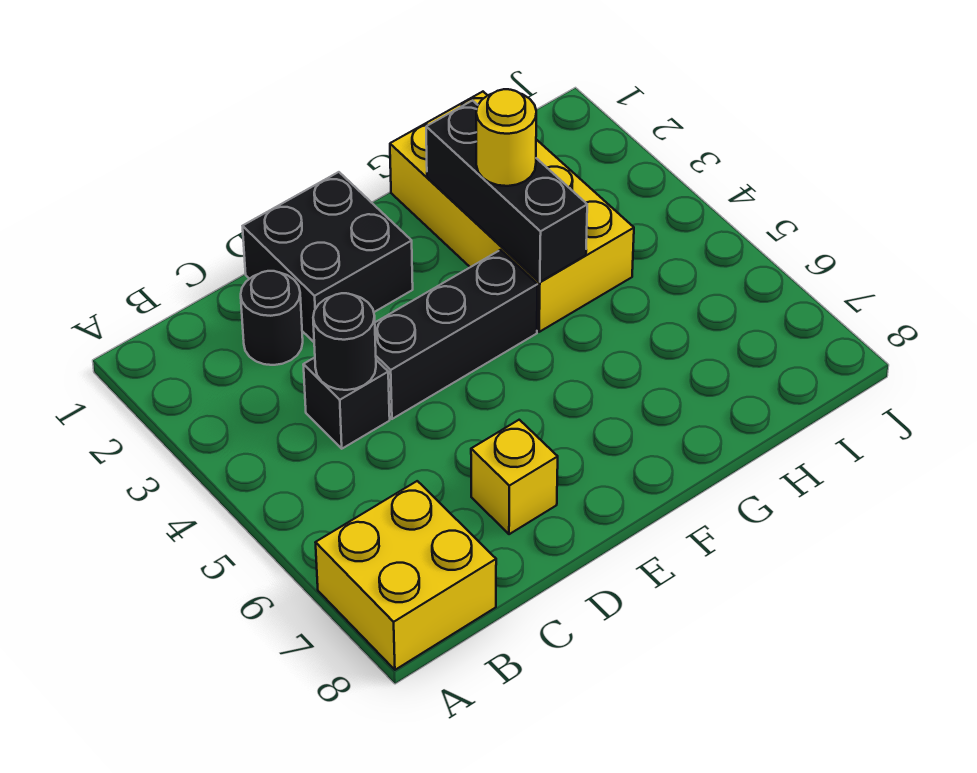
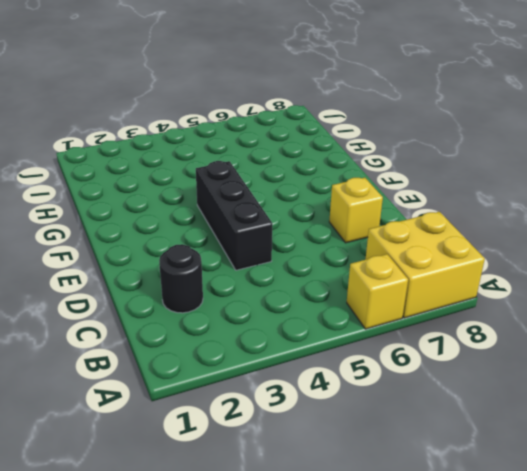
yellow brick A6 level 1 -> none
none -> black brick C4 level 1
none -> black brick D1:E2 level 1

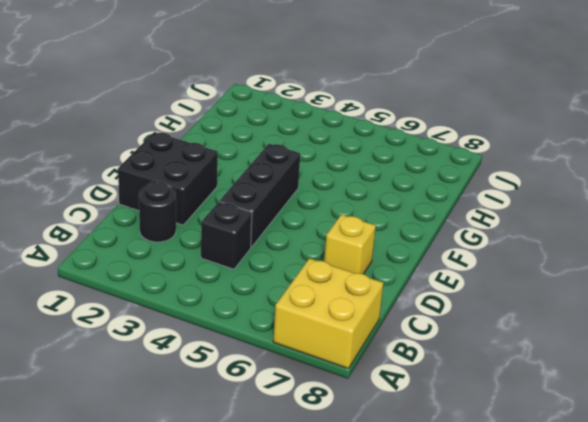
none -> yellow brick G1:H4 level 1
none -> black round brick C4 level 2

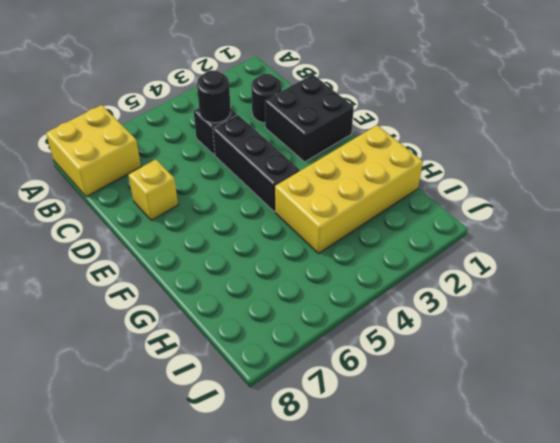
none -> black brick G2:G4 level 2
none -> yellow round brick G3 level 3

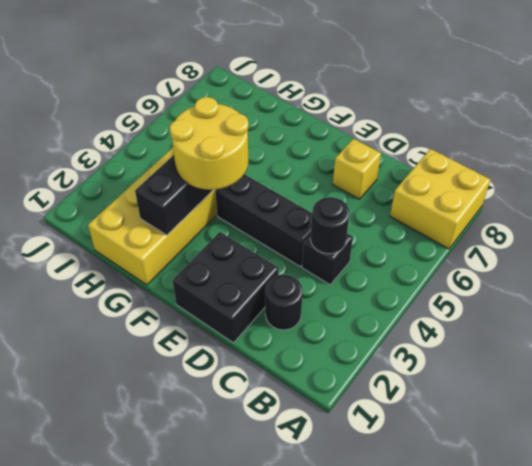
yellow round brick F3:G4 level 3 -> yellow round brick G3 level 3

